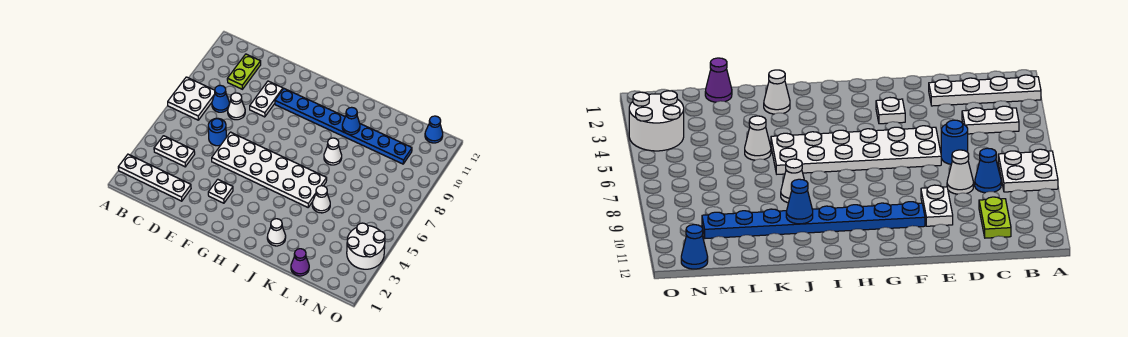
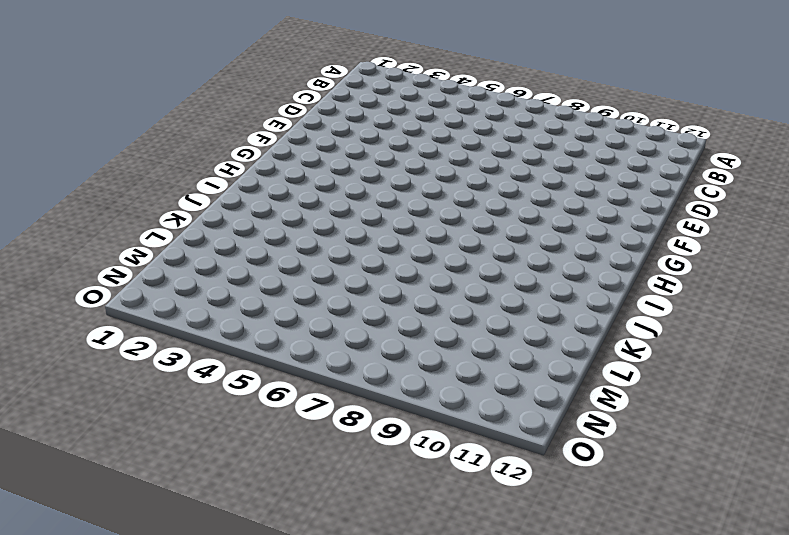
none -> white plate A2:D2 level 1
none -> white plate A7:B8 level 1
none -> white plate B4:C4 level 1

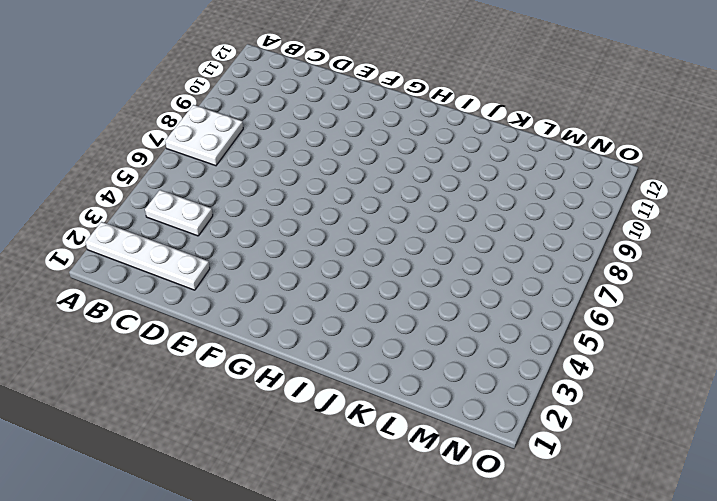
none -> blue cone C8 level 1
none -> lime plate C10:C11 level 1
none -> blue round brick D6 level 1

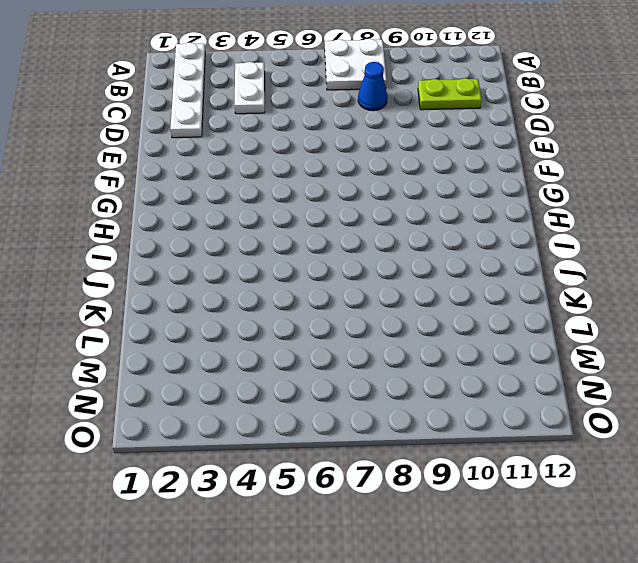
none -> blue round brick D6 level 1
none -> white cone D8 level 1
none -> white plate E5:J6 level 1

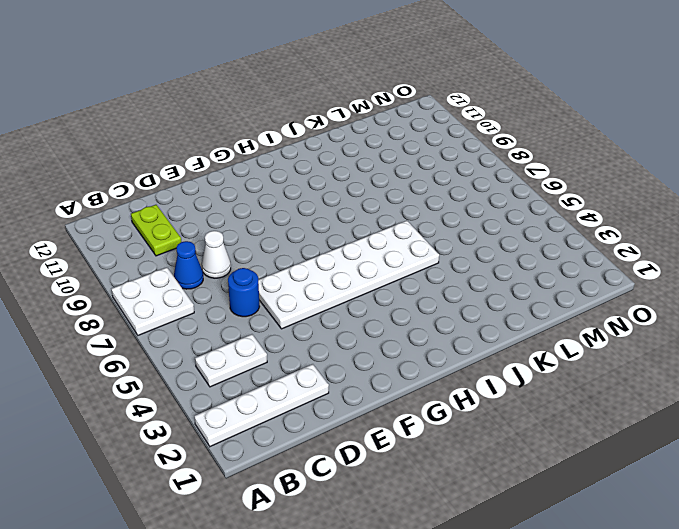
none -> white plate E9:E10 level 1
none -> white plate F3 level 1
none -> blue plate F10:M10 level 1

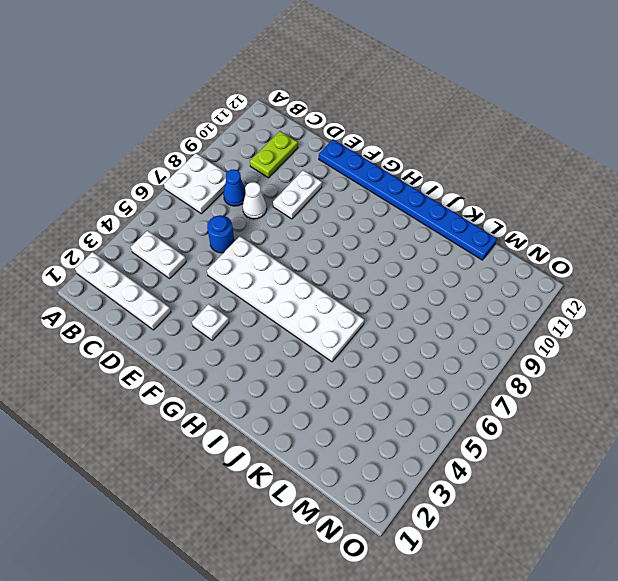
blue plate E12:L12 level 1 -> blue plate F10:M10 level 1
none -> white cone J2 level 1
none -> white cone J8 level 1
none -> white cone K5 level 1

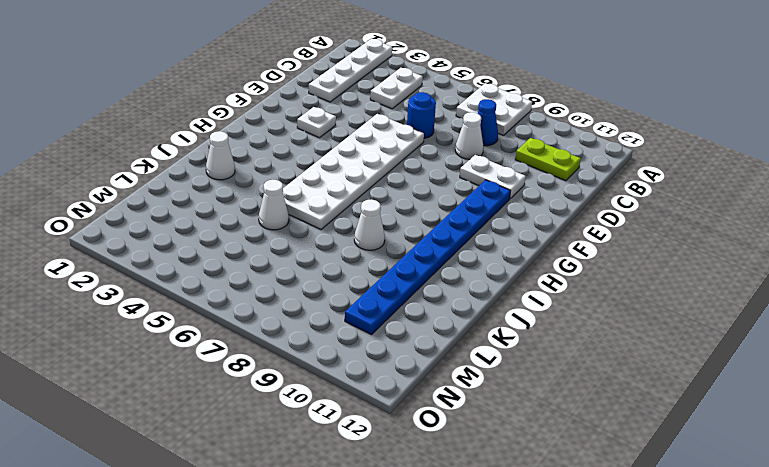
none -> purple cone L1 level 1
none -> white round brick N3:O4 level 1
none -> blue cone N12 level 1

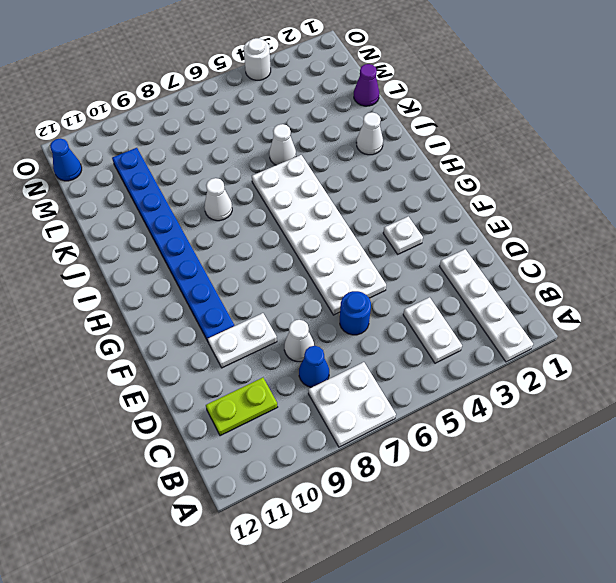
white round brick O4 level 1 -> white round brick N3:O4 level 1
none -> blue cone J10 level 2

